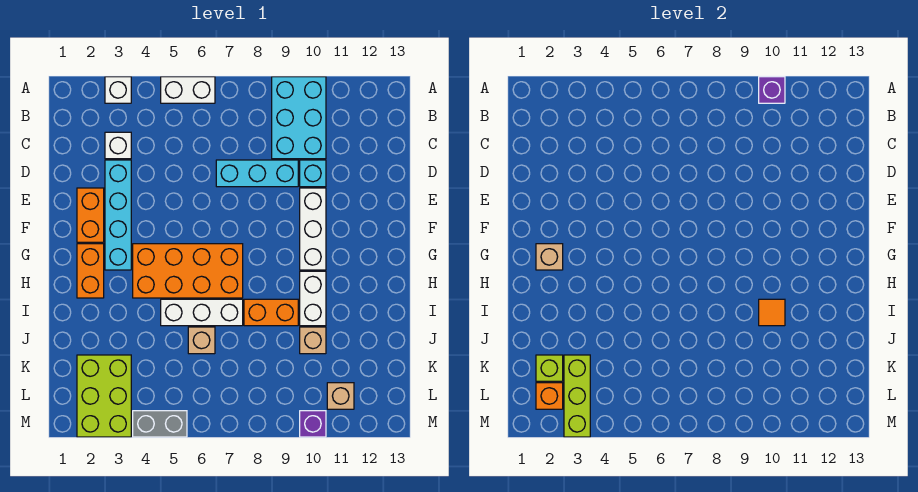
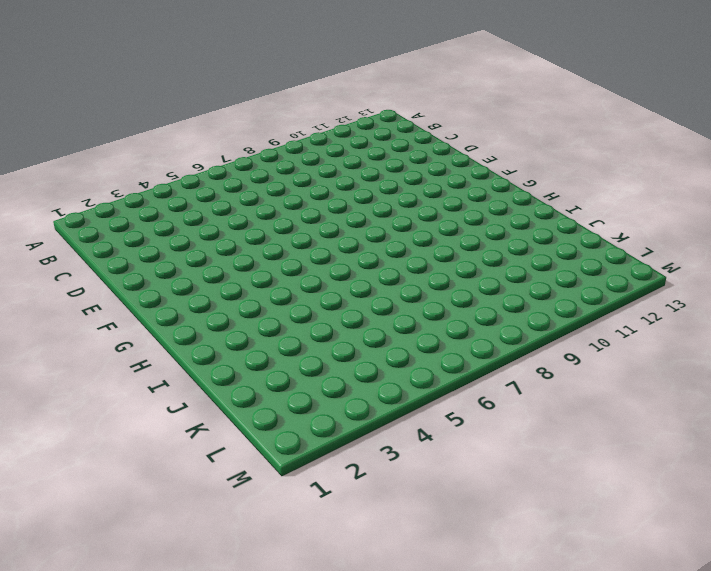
none -> white brick A3 level 1
none -> white brick A5:A6 level 1
none -> cyan brick A9:C10 level 1

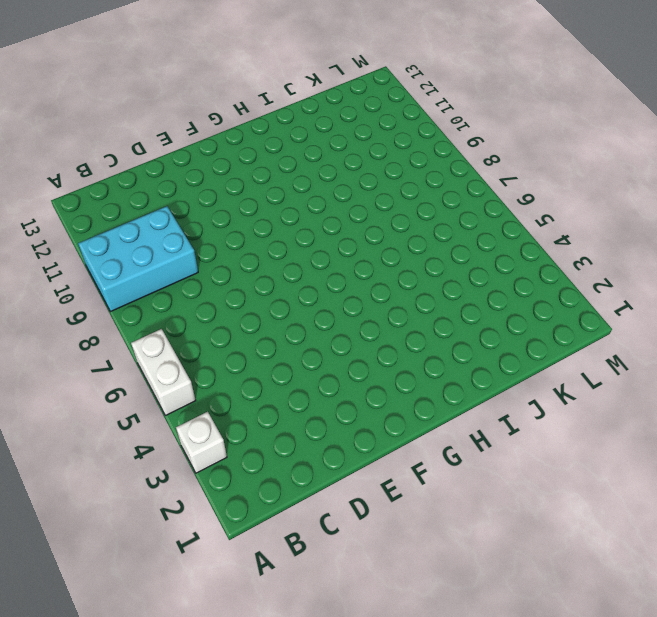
none -> white brick C3 level 1
none -> cyan brick D3:G3 level 1
none -> cyan brick D7:D9 level 1

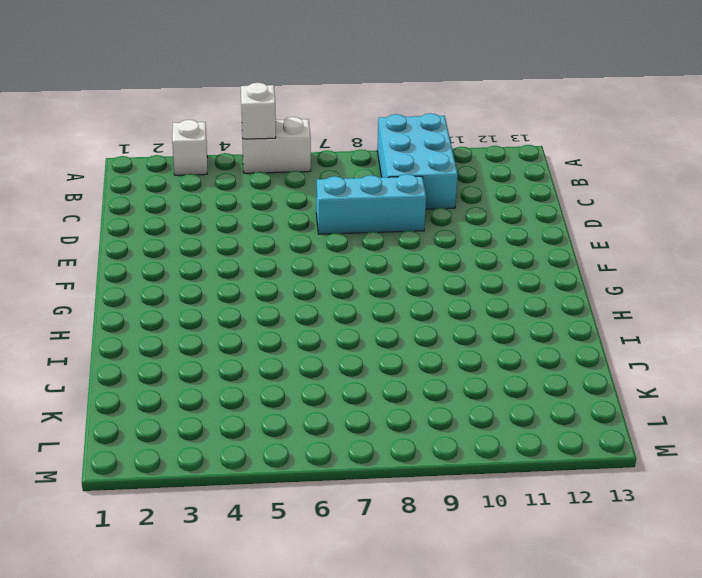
white brick A5 level 2 -> white brick C3 level 1
none -> cyan brick D3:G3 level 1
none -> cyan brick D10 level 1
none -> orange brick E2:F2 level 1

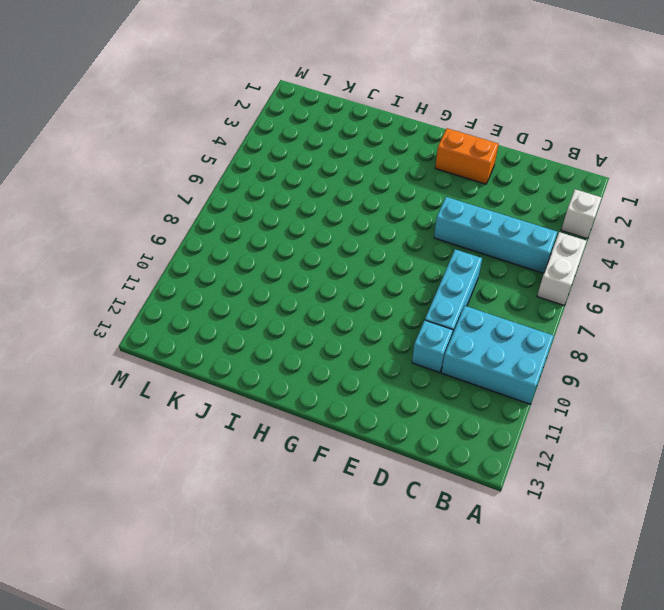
cyan brick B5:E5 level 1 -> cyan brick D3:G3 level 1
none -> white brick C3 level 1
none -> white brick E10:G10 level 1
none -> orange brick G2:H2 level 1

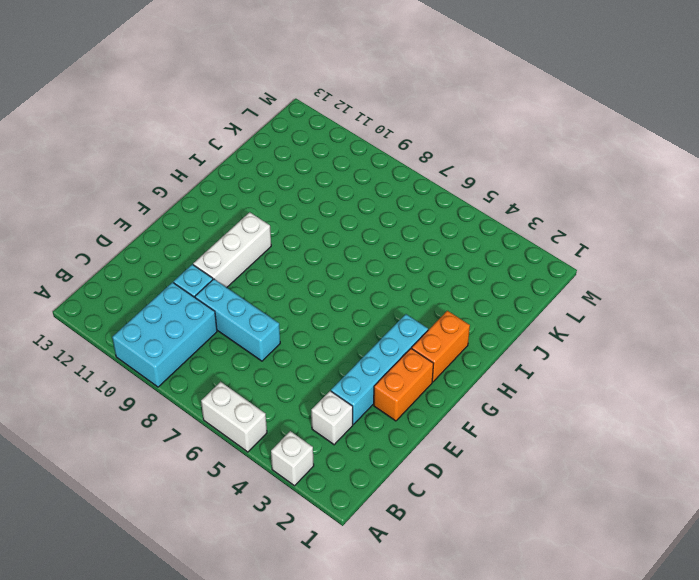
none -> orange brick G4:H7 level 1
none -> white brick H10:I10 level 1
none -> white brick I5:I7 level 1

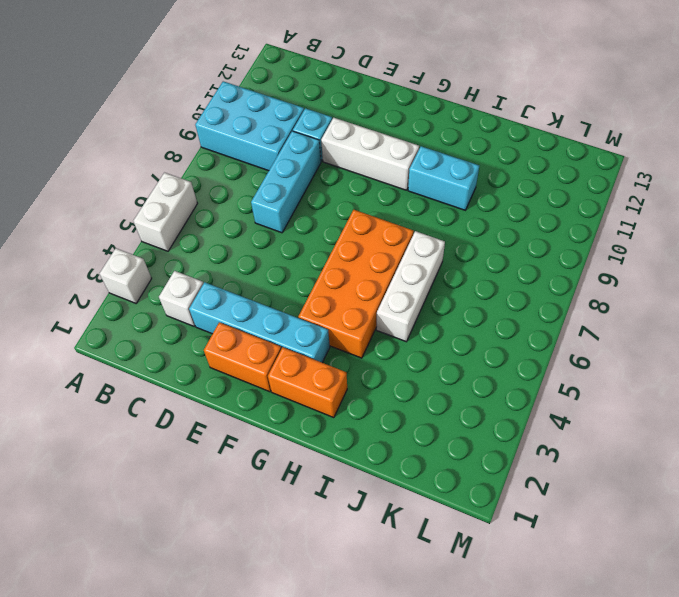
cyan brick H10:I10 level 1 -> white brick H10:I10 level 1
none -> orange brick I8:I9 level 1
none -> tan brick J6 level 1
none -> tan brick J10 level 1

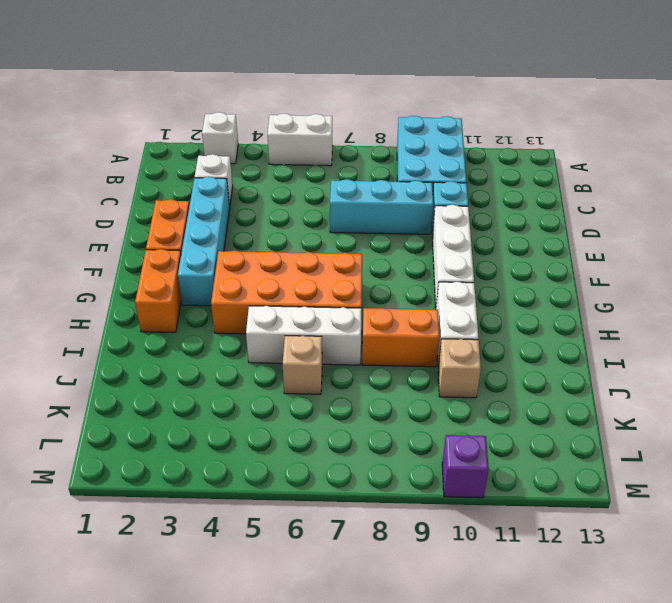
none -> lime brick K2:M3 level 1
none -> tan brick L11 level 1
none -> grey brick M4:M5 level 1

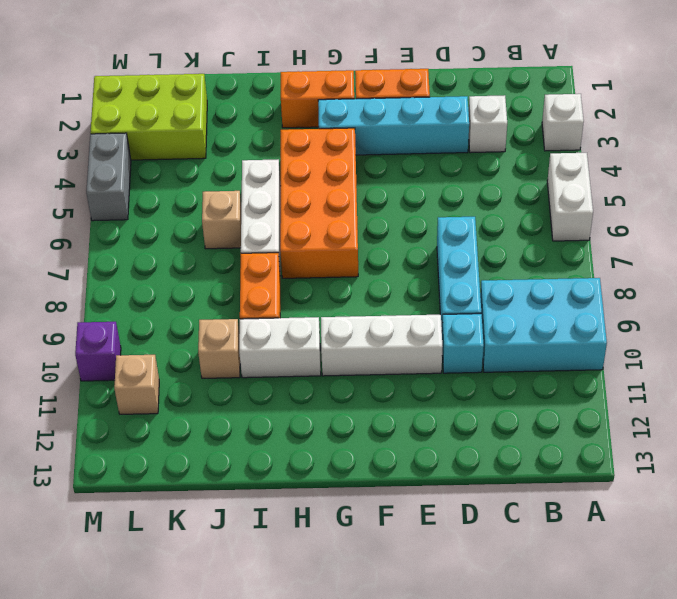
none -> purple brick A10 level 2
none -> tan brick G2 level 2
none -> orange tile I10 level 2

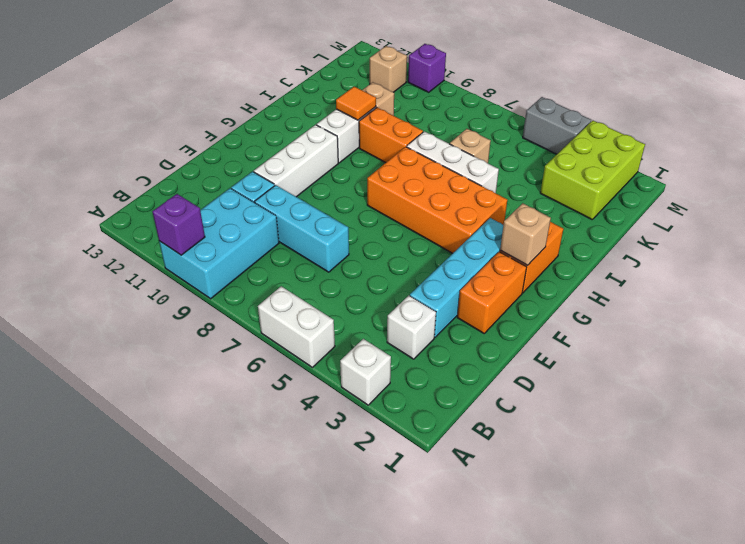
none -> lime brick K2 level 2
none -> lime brick K3:M3 level 2
none -> orange brick L2 level 2

